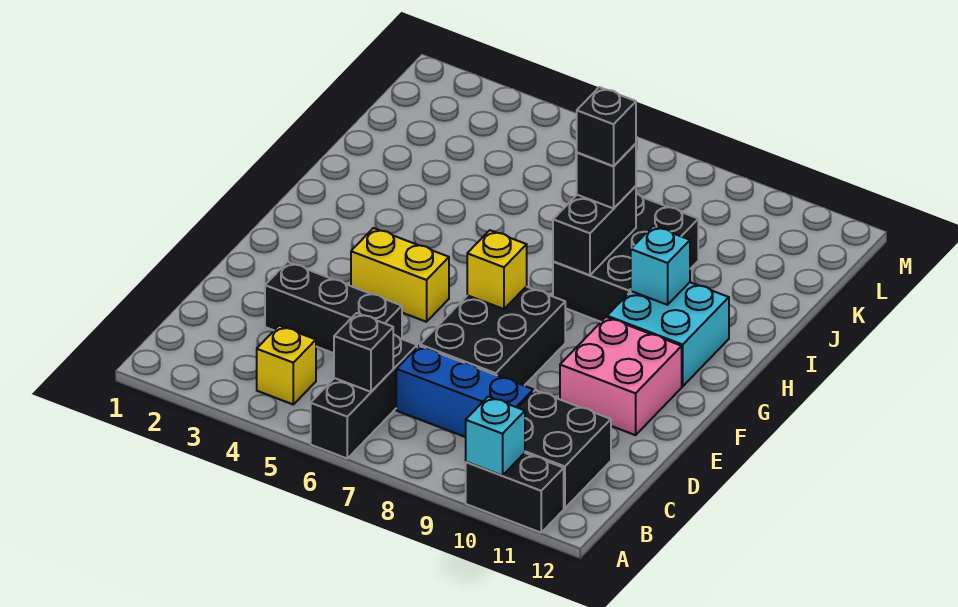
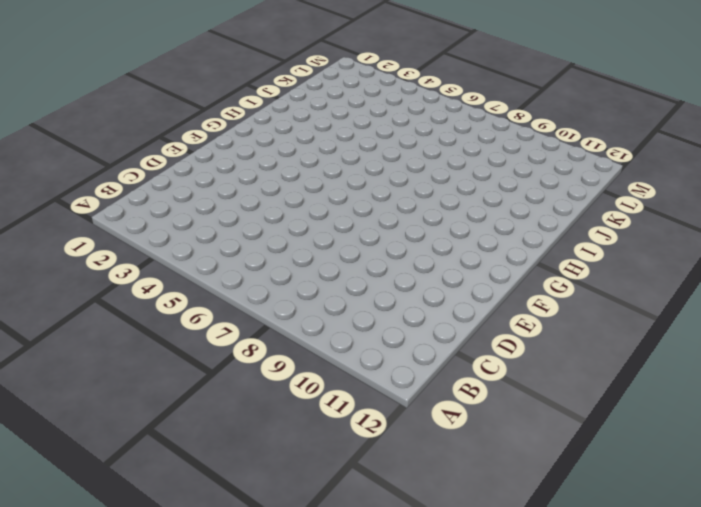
none -> black brick A6:C6 level 1
none -> black brick A10:A11 level 1
none -> yellow brick B4 level 1

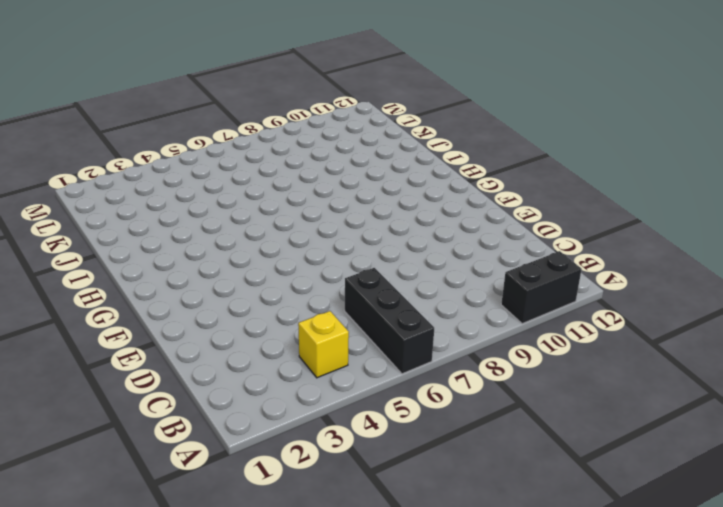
none -> black brick B10:C11 level 1
none -> blue brick C7:C9 level 1
none -> black brick D3:D5 level 1

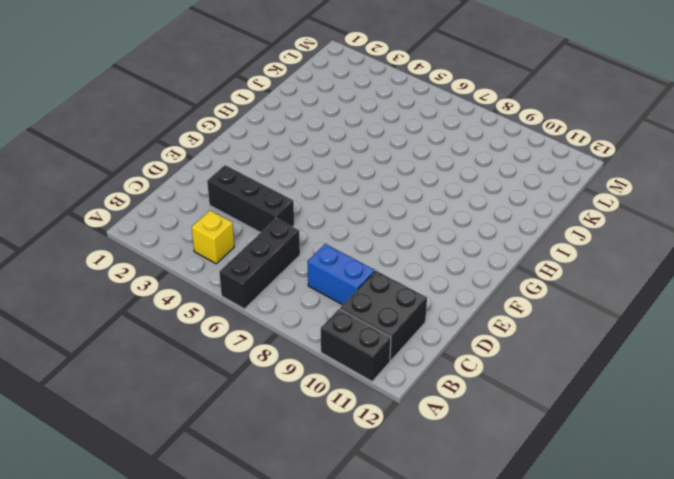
blue brick C8:C9 level 1 -> blue brick C7:C9 level 1
none -> black brick D7:F8 level 1
none -> pink brick E10:F11 level 1
none -> yellow brick F4:F5 level 1

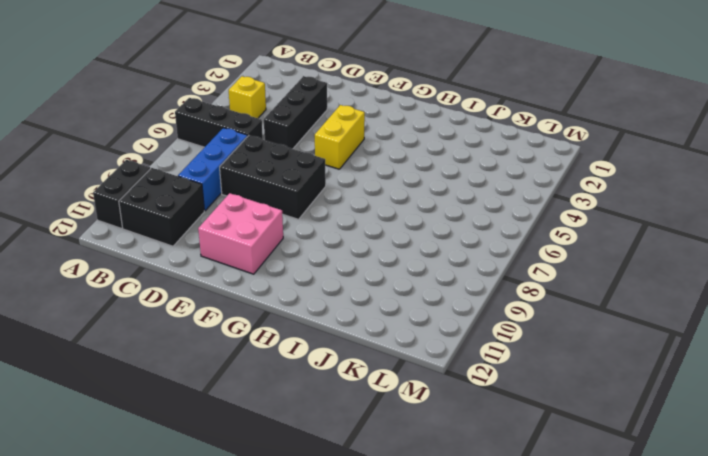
none -> cyan brick G10:H11 level 1
none -> black brick H8:J9 level 1
none -> cyan brick A10 level 2

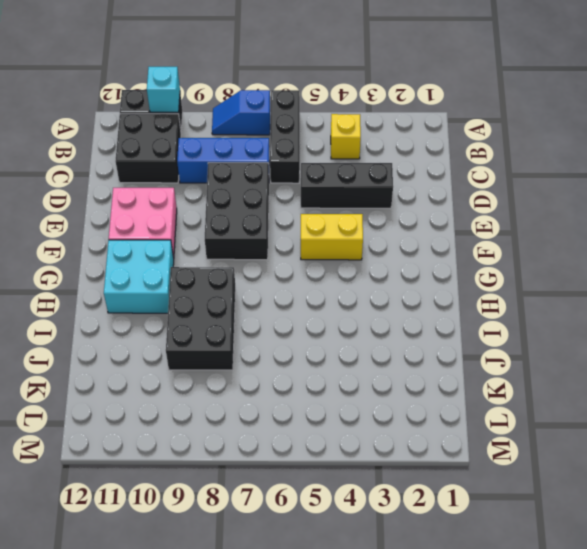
blue slope A7:A8 level 1 top 7 -> none
none -> black brick B6 level 2
none -> yellow brick F7 level 2
none -> black brick H8:I8 level 2

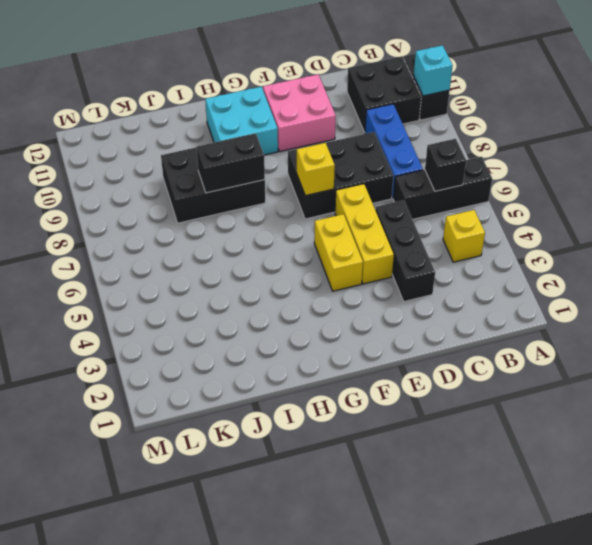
yellow brick E4:E6 level 1 -> none
none -> cyan brick H10 level 2
none -> black brick I8 level 3
none -> black brick I8 level 4

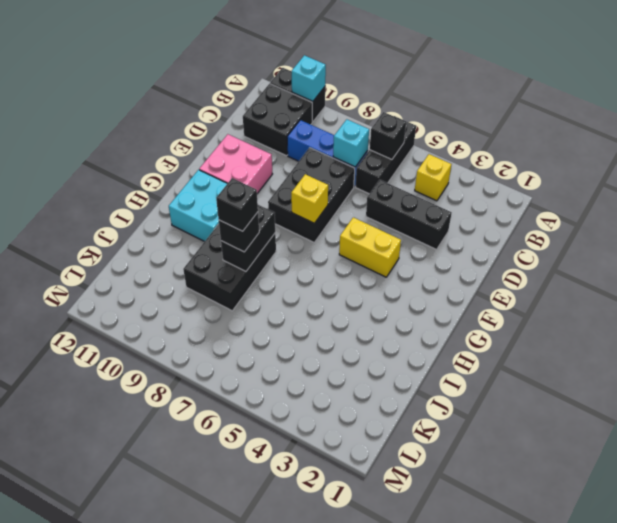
cyan brick C7 level 2 -> cyan brick H10 level 2

